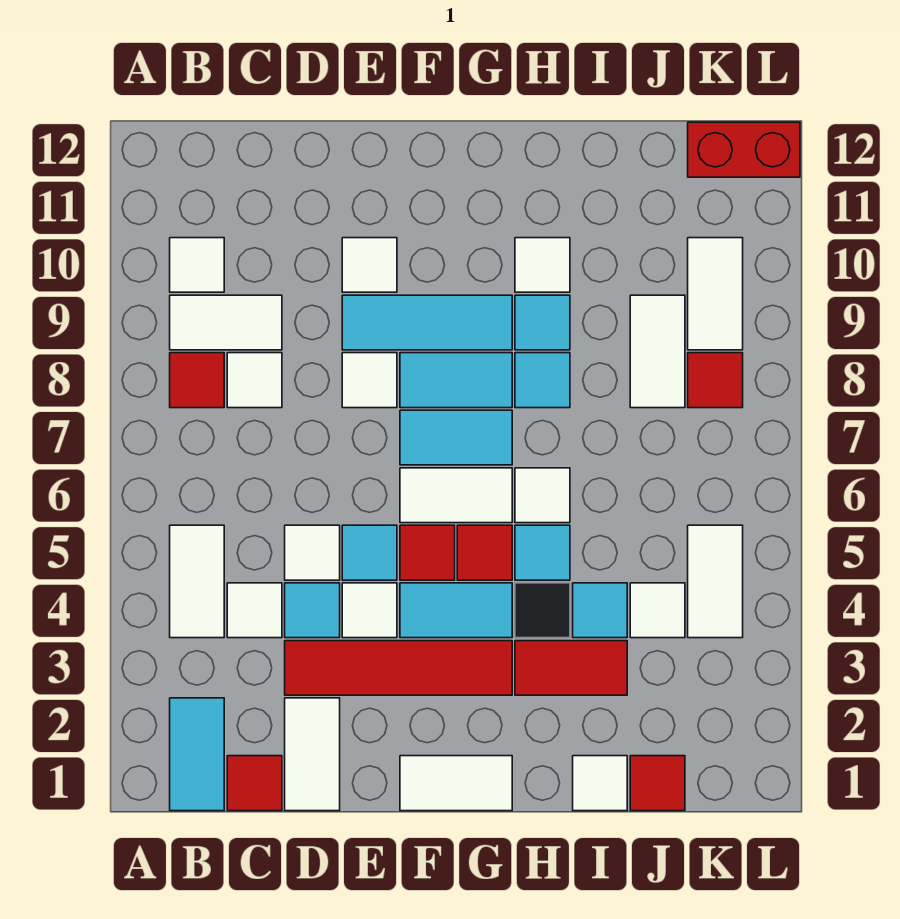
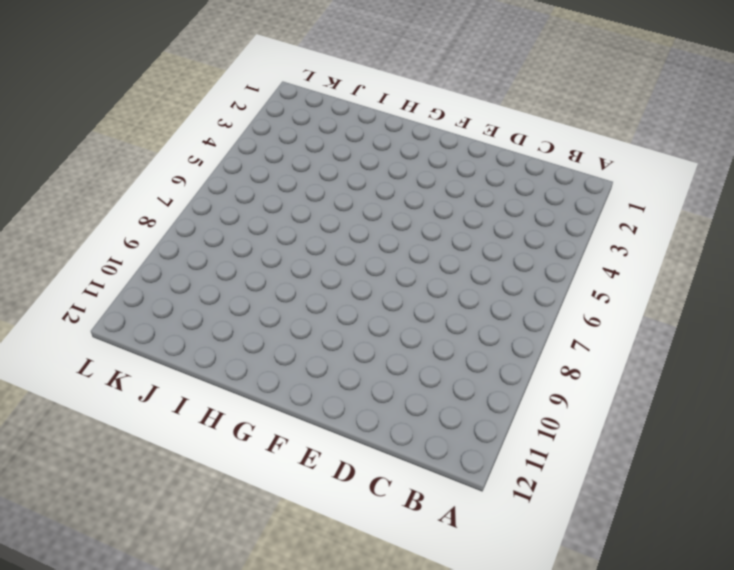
none -> cyan tile B1:B2 level 1
none -> white tile B4:B5 level 1
none -> red tile B8 level 1
none -> white tile B9:C9 level 1

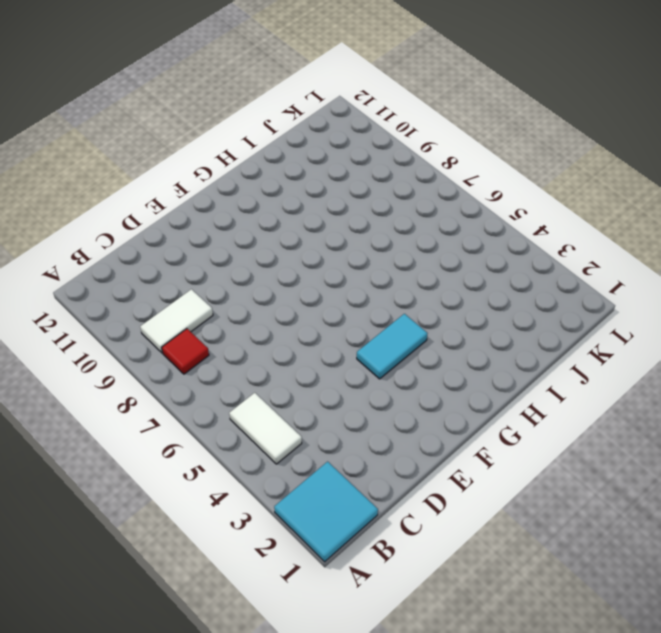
cyan tile A1:B2 level 1 -> cyan tile B1:B2 level 1
none -> white tile B10 level 1
none -> red tile C1 level 1
none -> white tile C4 level 1
none -> white tile C8 level 1

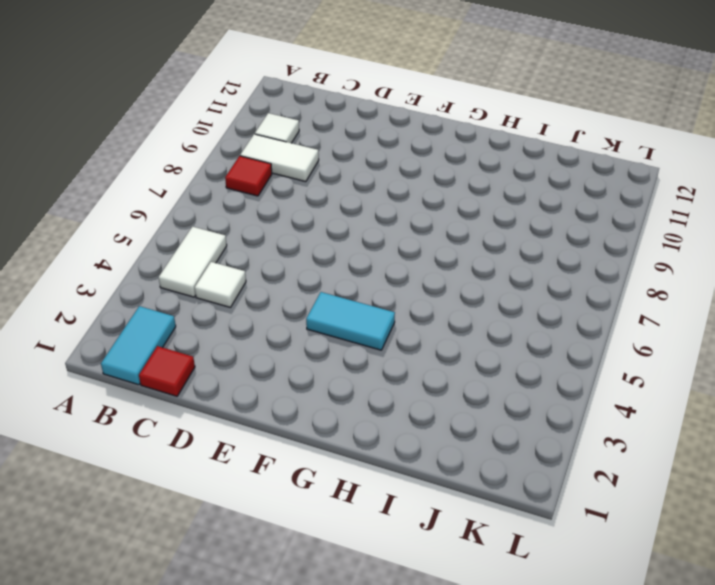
none -> white tile C8 level 1
none -> white tile D1:D2 level 1
none -> red tile D3:G3 level 1
none -> cyan tile D4 level 1

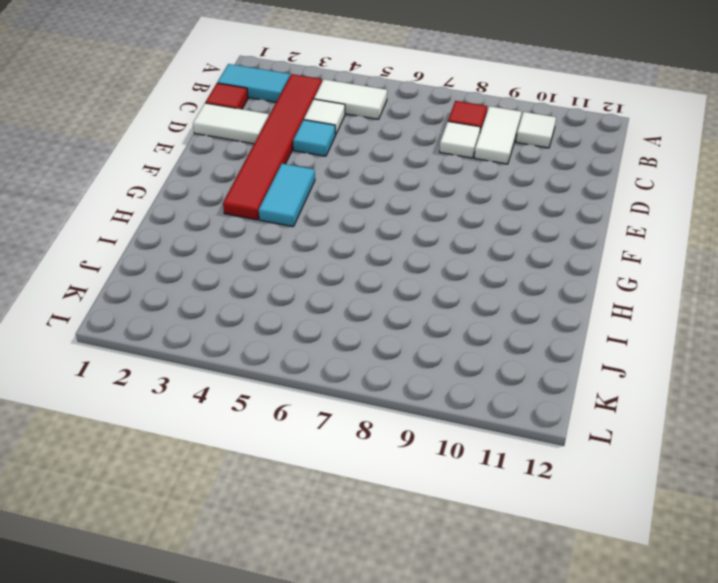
red tile B3:G3 level 1 -> red tile D3:G3 level 1
none -> white tile D5 level 1
none -> white tile E4 level 1
none -> cyan tile E5 level 1
none -> white tile E8 level 1

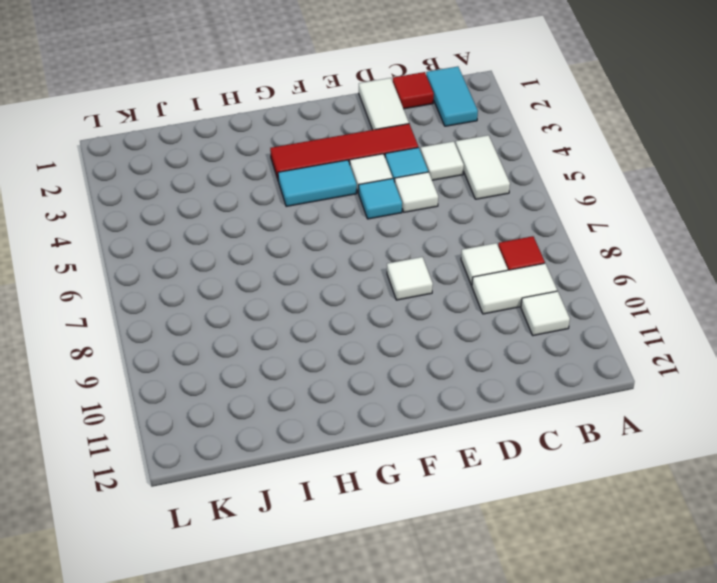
none -> cyan tile E9:G9 level 1
none -> white tile E10 level 1
none -> white tile F1:G1 level 1
none -> red tile F5 level 1

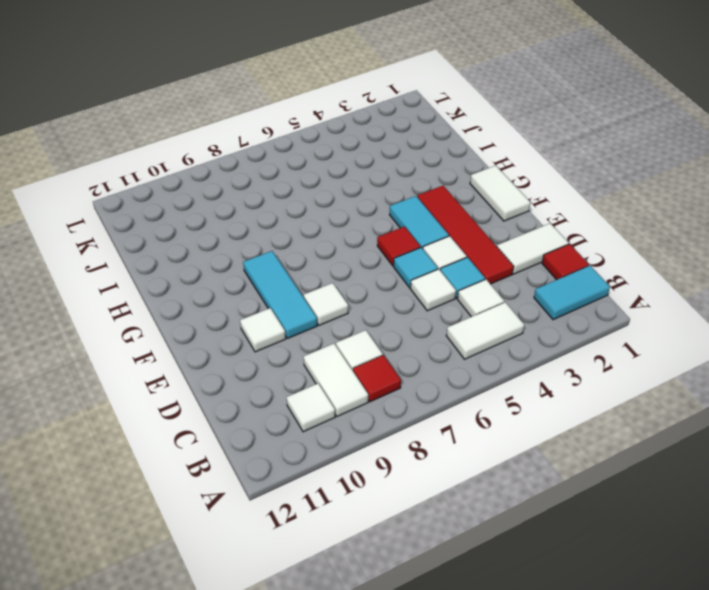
none -> white tile F6:G6 level 1
none -> cyan tile F7:G7 level 1
none -> cyan tile F8:G8 level 1
none -> red tile G5 level 1

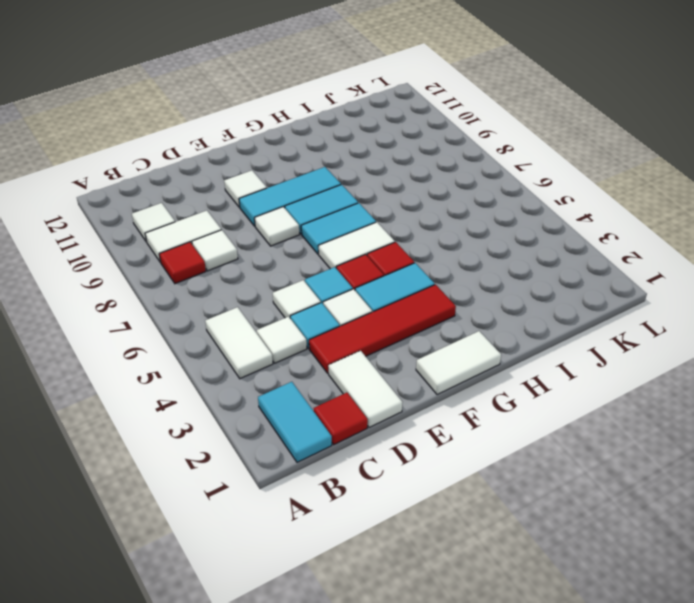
none -> red tile H3:I3 level 1
none -> black tile H4 level 1
none -> cyan tile H5 level 1
none -> white tile H6 level 1

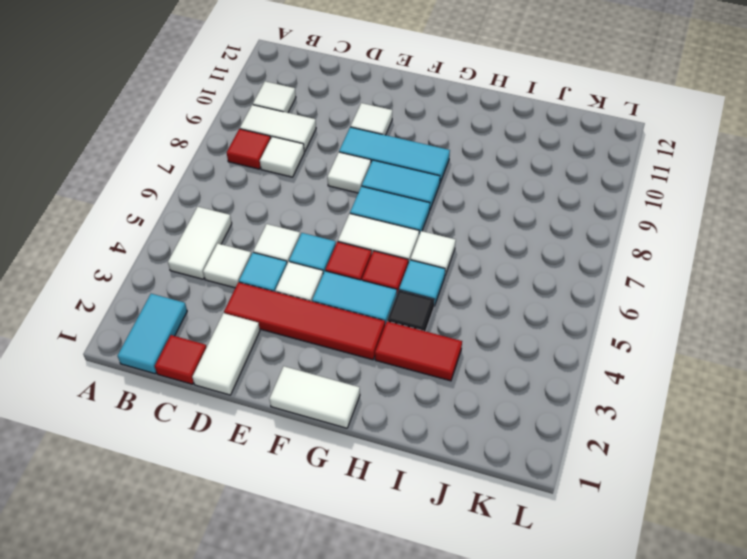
none -> cyan tile H8 level 1
none -> cyan tile H9 level 1
none -> white tile H10 level 1
none -> white tile I1 level 1

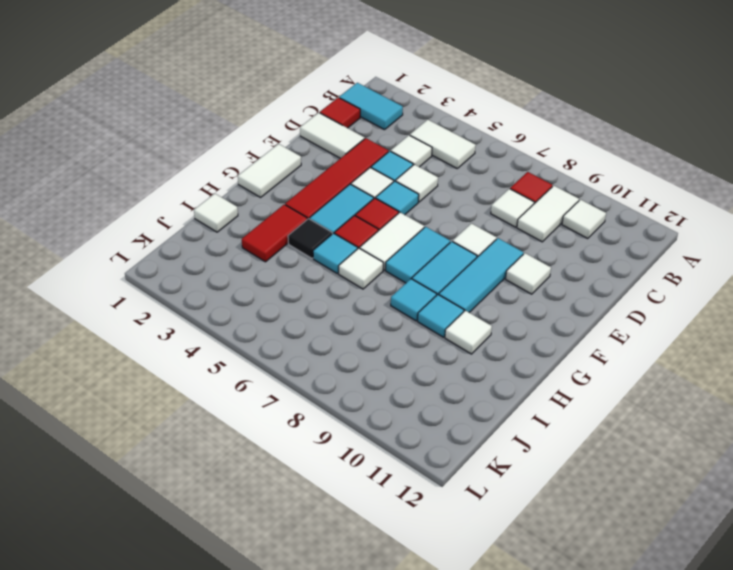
none -> cyan tile I4 level 1
none -> red tile J1 level 1
none -> white tile J4 level 1
none -> white tile J8:J9 level 1

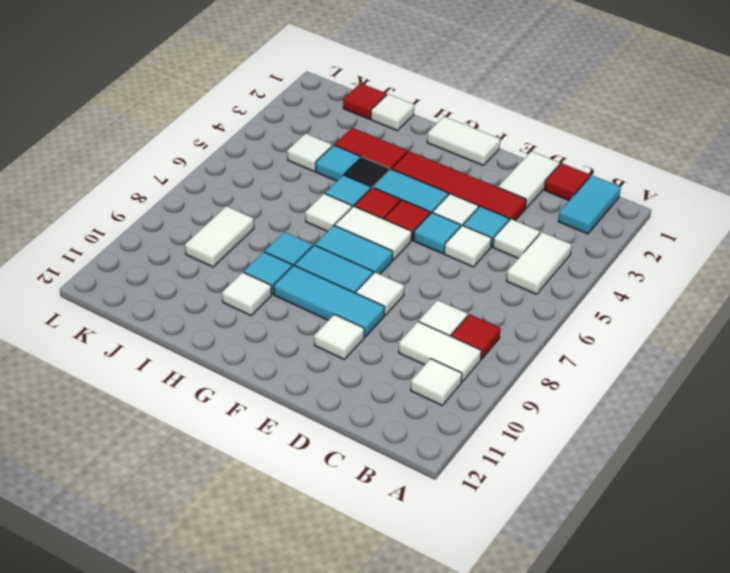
none -> white tile K4:K5 level 1
none -> red tile K8 level 1
none -> white tile K9:K10 level 1
none -> red brick K12:L12 level 1

